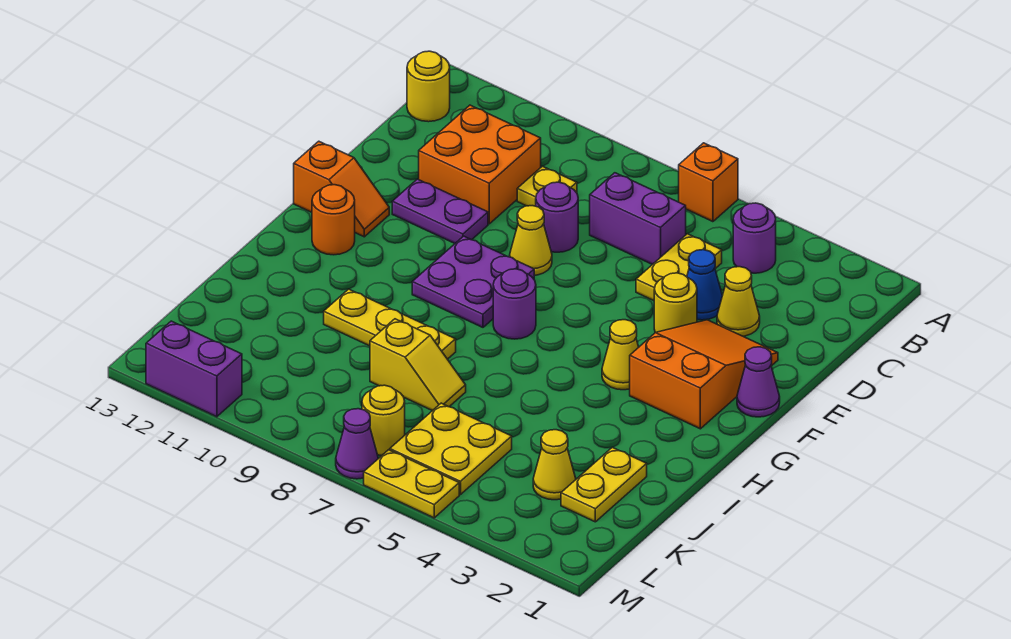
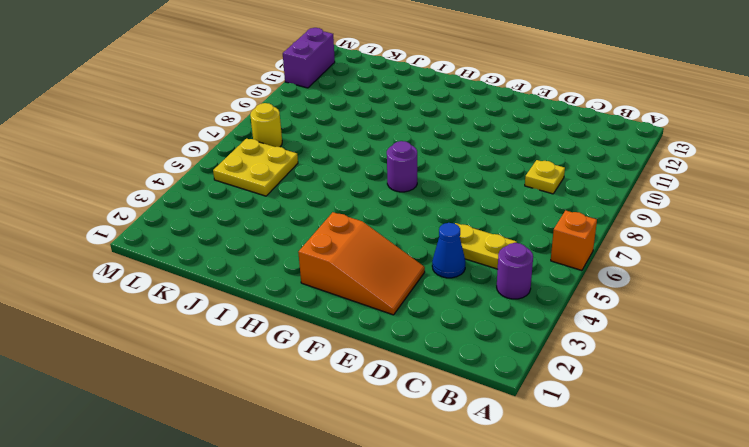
none -> yellow round brick B13 level 1
none -> purple brick C6:C7 level 1
none -> orange brick C10:D11 level 1

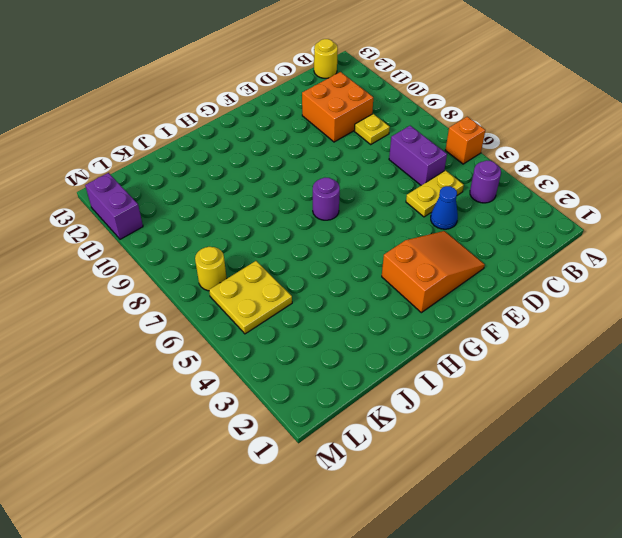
none -> yellow cone D3 level 1
none -> purple round brick D8 level 1
none -> yellow round brick E4 level 1

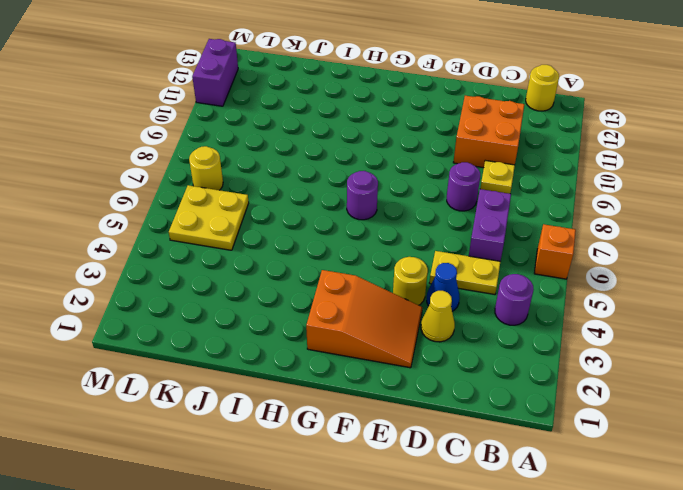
none -> yellow cone E8 level 1
none -> purple plate E10:E11 level 1
none -> purple cone F1 level 1

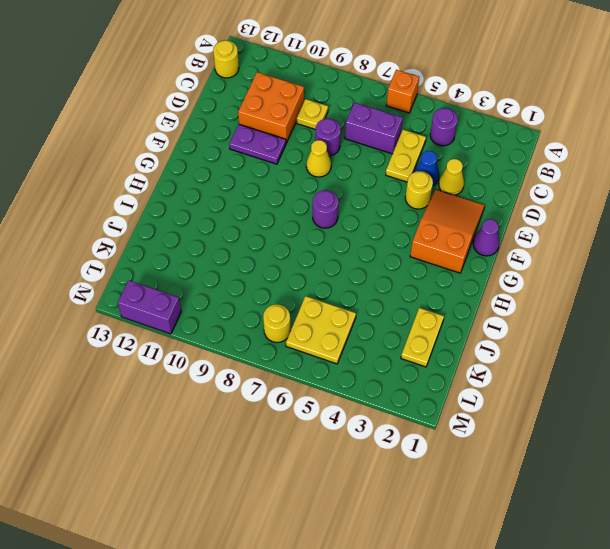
none -> purple plate F8:G9 level 1
none -> orange slope F12:F13 level 1 top 13
none -> yellow cone G4 level 1

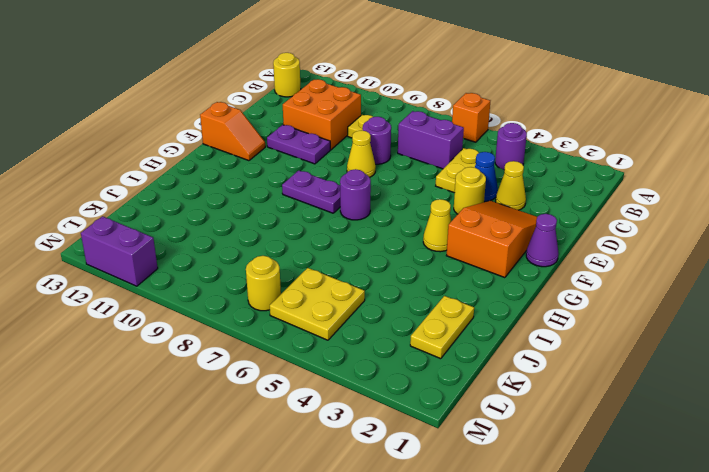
purple plate G8:G9 level 1 -> purple plate F8:G9 level 1
none -> orange round brick G12 level 1
none -> yellow plate I8:I10 level 1
none -> yellow slope J7:J8 level 1 top 8

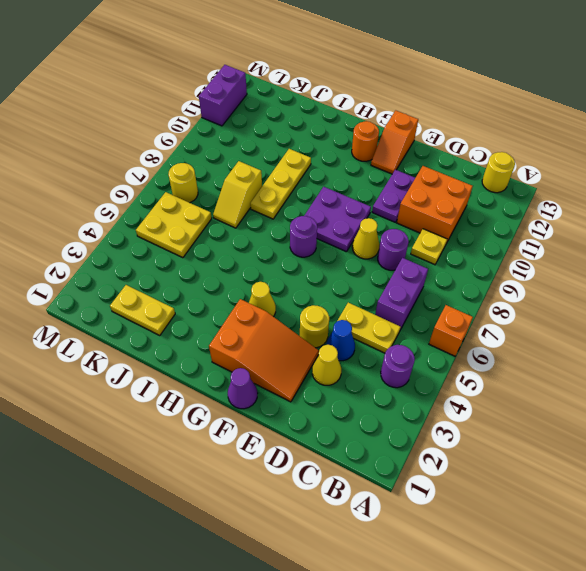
none -> yellow cone K3 level 1
none -> yellow plate M5:M6 level 1
none -> purple cone M7 level 1

